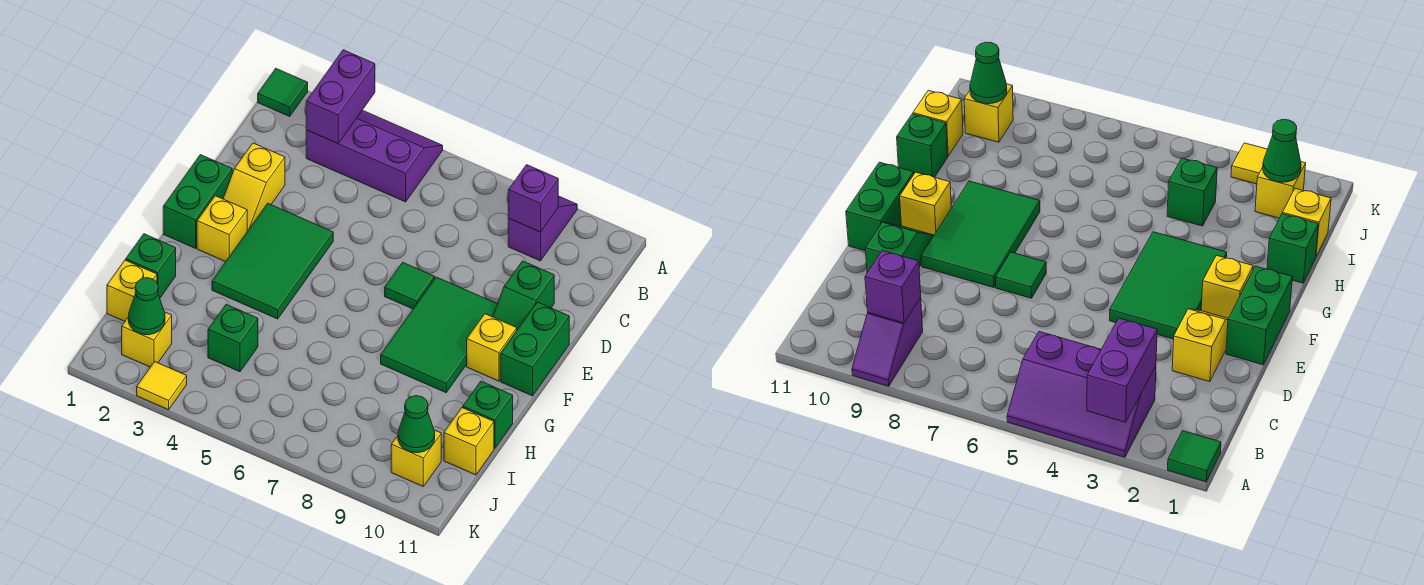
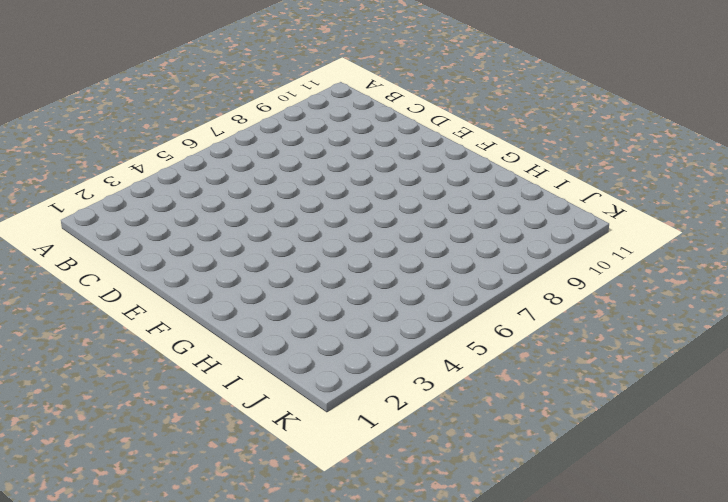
none -> green tile A1 level 1
none -> purple slope A3:B5 level 1 top B
none -> purple slope A9:B9 level 1 top B

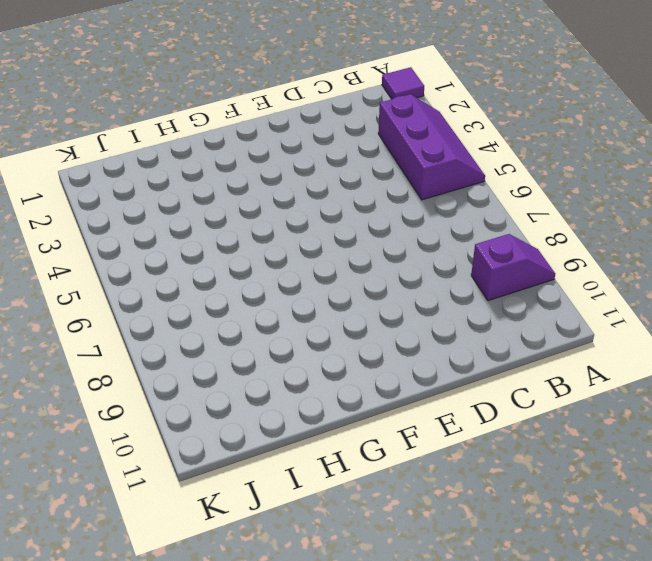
purple tile A1 level 1 -> green tile A1 level 1
none -> yellow slope D2:E2 level 1 top D
none -> green slope D10:E10 level 1 top D
none -> green brick E1:F1 level 1

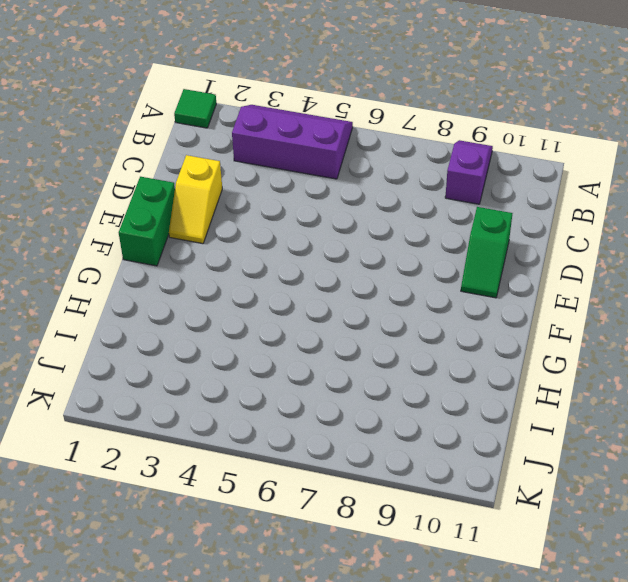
none -> green tile E3:G4 level 1
none -> green tile E7 level 1
none -> green tile E8:G9 level 1

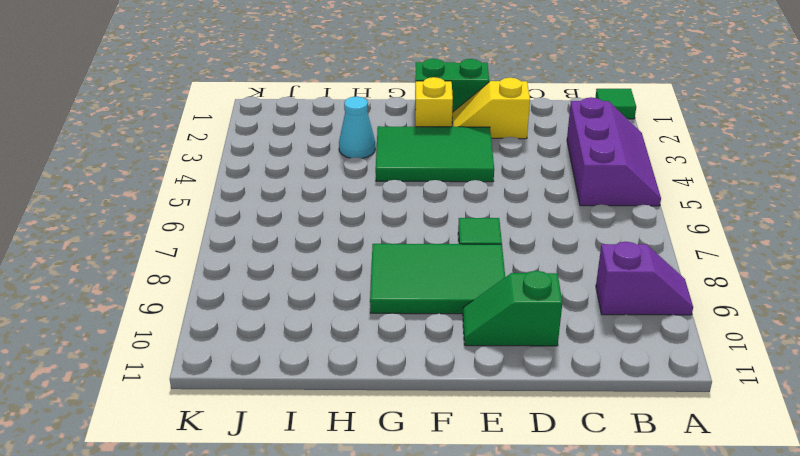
cyan cone H3 level 1 -> none
none -> green brick E11:F11 level 1
none -> yellow brick F10 level 1
none -> green brick H1 level 1

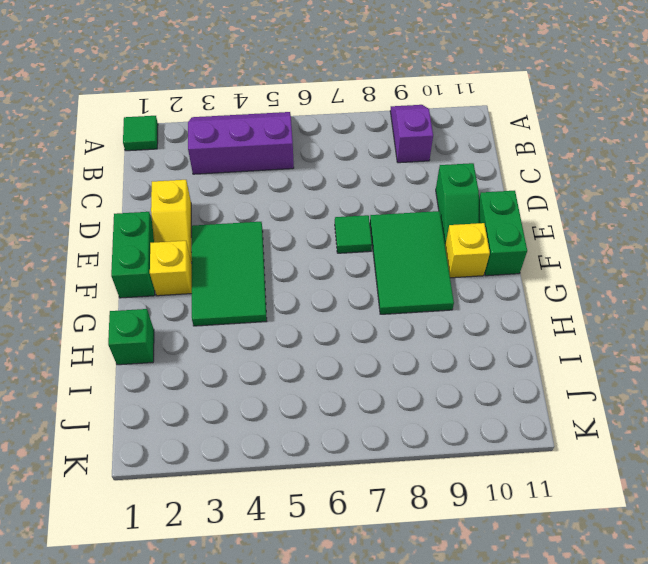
none -> green brick H11 level 1
none -> yellow brick I1 level 1
none -> green brick I4 level 1

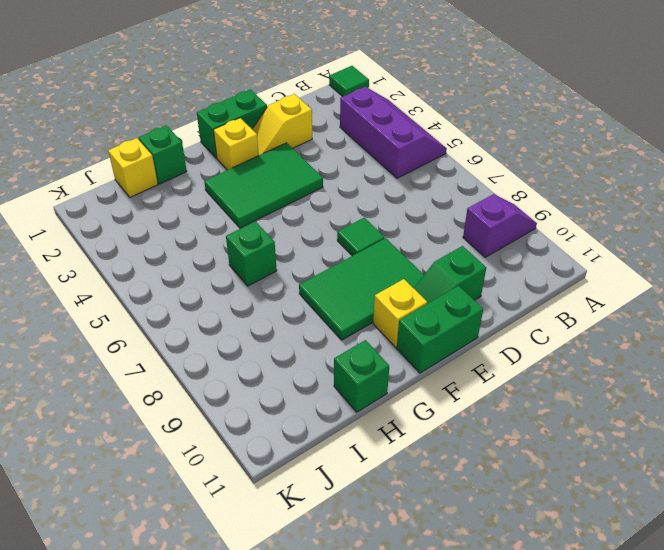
green brick H6 level 1 -> green brick I4 level 1
none -> yellow brick I11 level 1
none -> yellow brick J2 level 1
none -> yellow brick J10 level 1

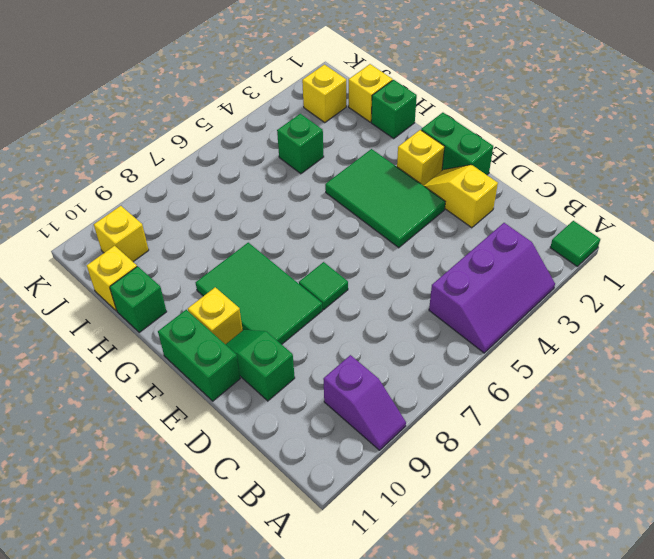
none -> yellow tile K3 level 1
none -> purple brick A3:B3 level 2
none -> purple brick B9 level 2

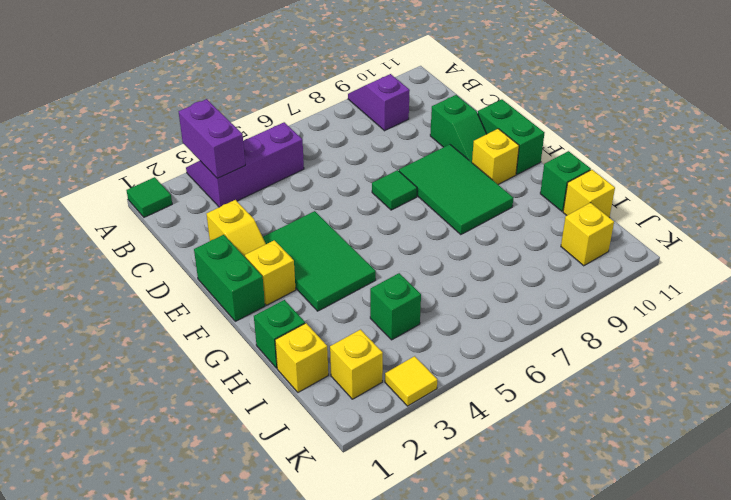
none -> purple brick B9 level 2
none -> green cone J2 level 2
none -> green cone J10 level 2

